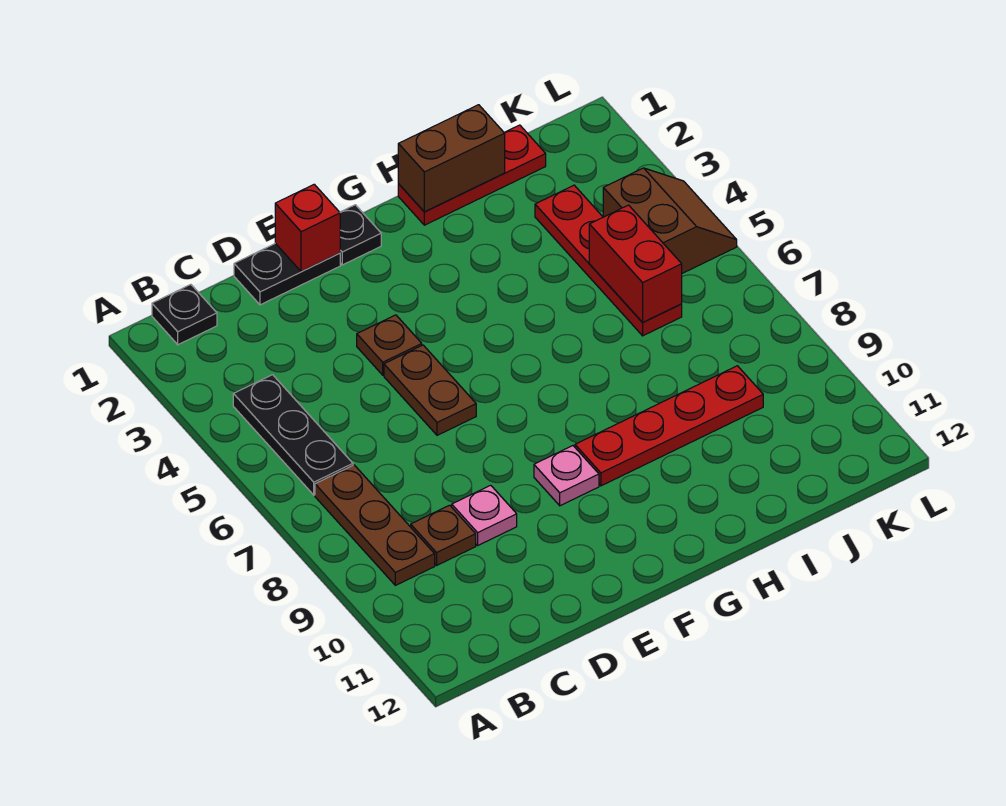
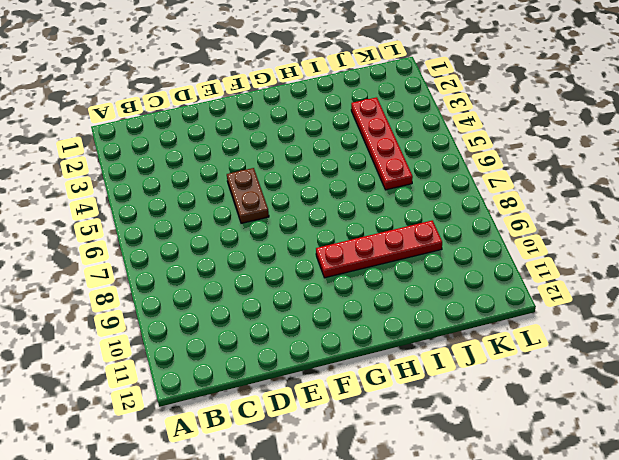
none -> black plate B1 level 1
none -> black plate B4:B6 level 1
none -> brown plate B7:B9 level 1

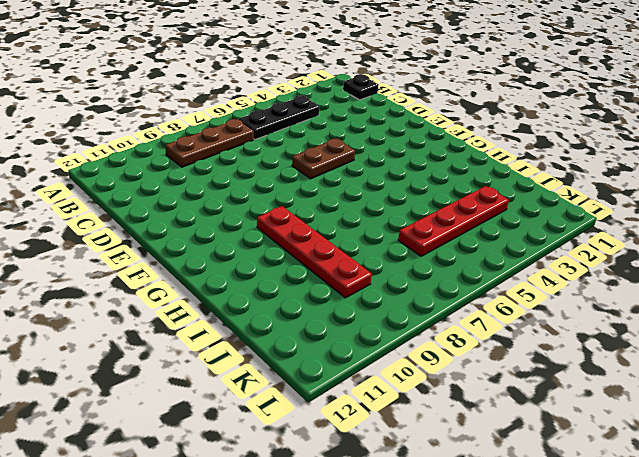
none -> brown plate C9 level 1
none -> black plate D1:E1 level 1
none -> pink plate D9 level 1

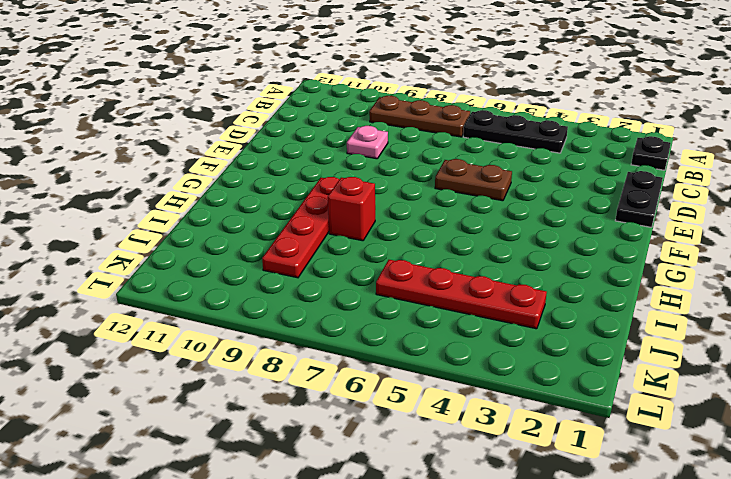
red brick H8 level 1 -> red brick E1 level 2
none -> brown plate C9 level 1
none -> brown plate E4 level 1
none -> black plate F1 level 1

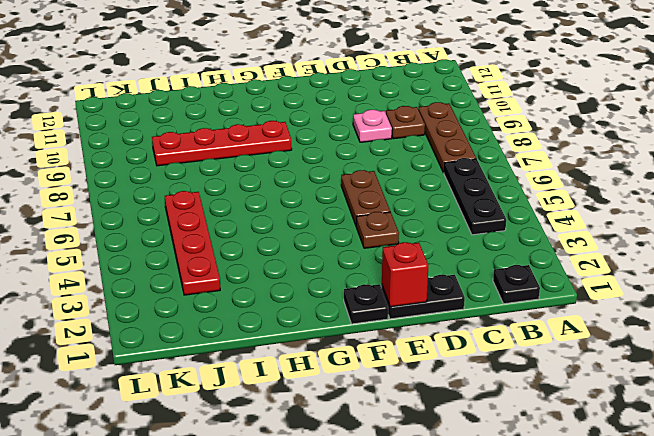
none -> pink plate F9 level 1
none -> red plate H1:J1 level 1
none -> brown slope K4:L5 level 1 top K

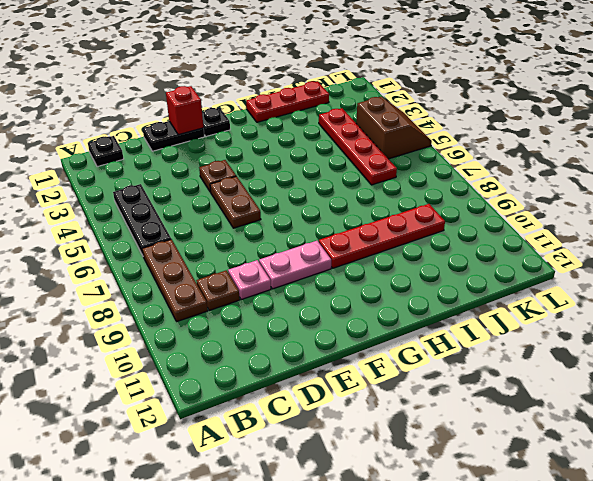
pink plate E9:F9 level 1 -> pink plate F9 level 1
none -> brown brick H1:I1 level 2
none -> red brick J5:J6 level 2

